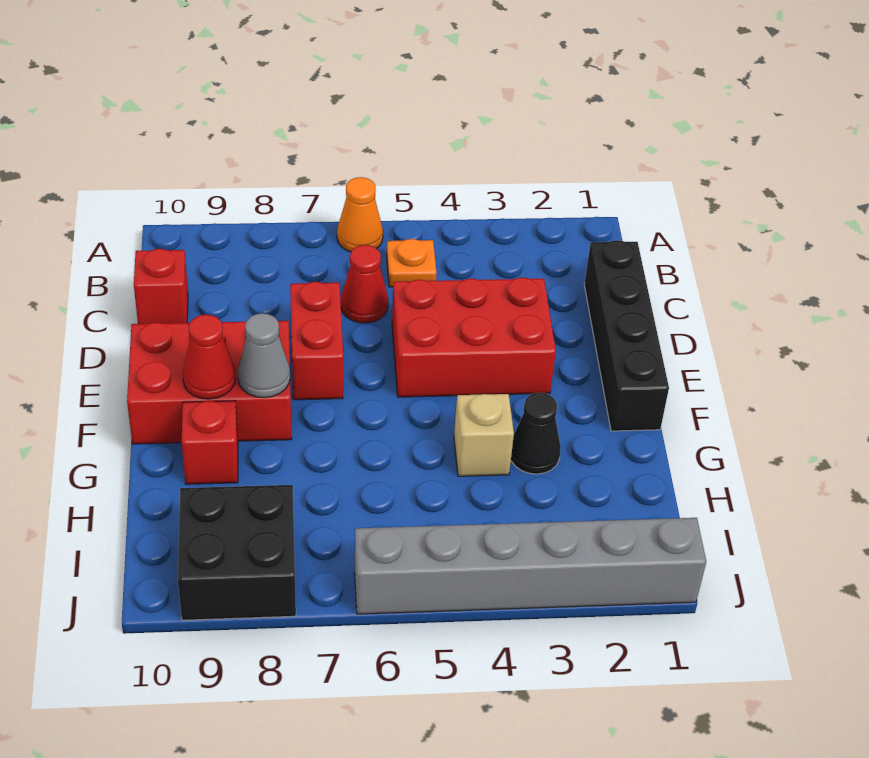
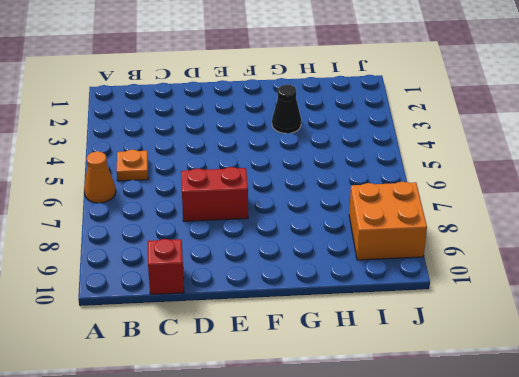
orange brick I8:J9 level 1 -> black brick I8:J9 level 1
none -> black brick C1:F1 level 1
none -> red cone C6 level 1
none -> red brick D3:E5 level 1

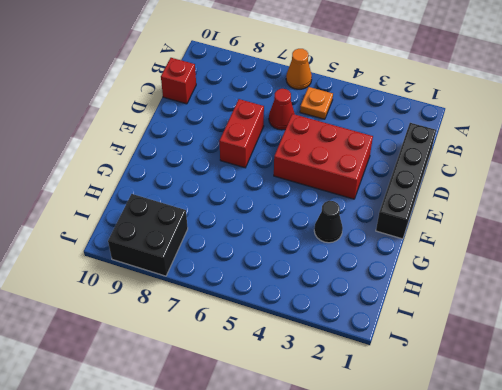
none -> red brick E8:F10 level 1
none -> tan brick G4 level 1
none -> red brick G9 level 1

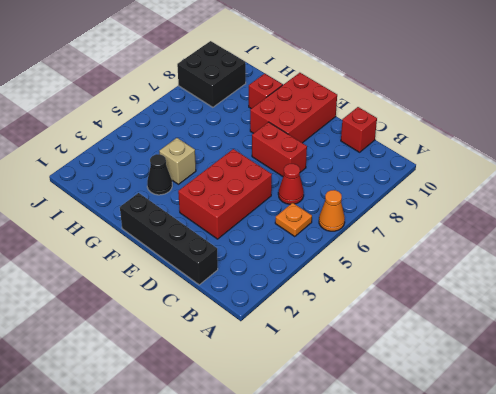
none -> grey brick J1:J6 level 1
none -> grey cone F8 level 2
none -> red cone F9 level 2

